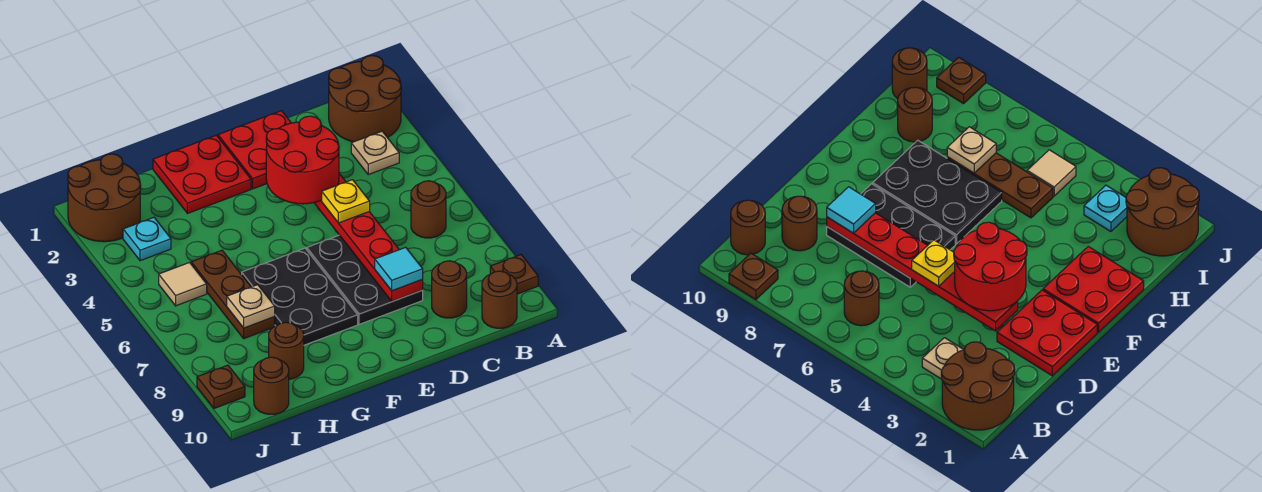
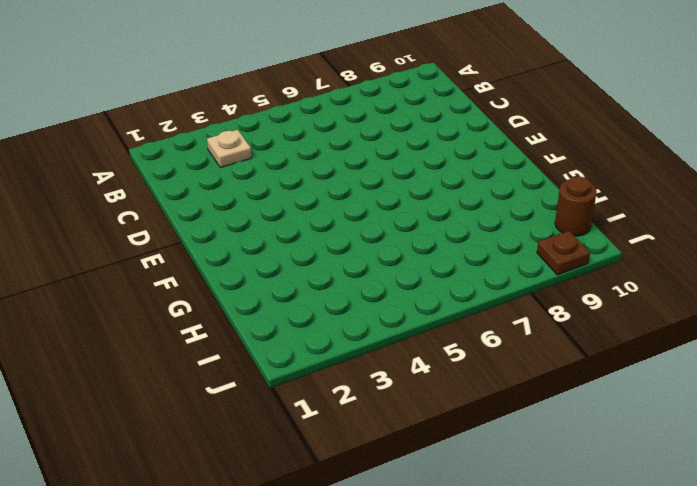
none -> brown round brick A1:B2 level 1
none -> brown plate A9 level 1
none -> brown round brick B6 level 1

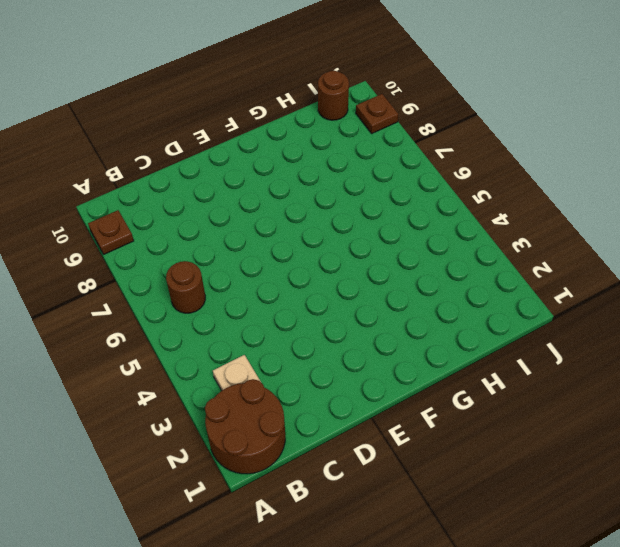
none -> brown round brick B10 level 1
none -> brown round brick C9 level 1
none -> red plate D1:E2 level 1

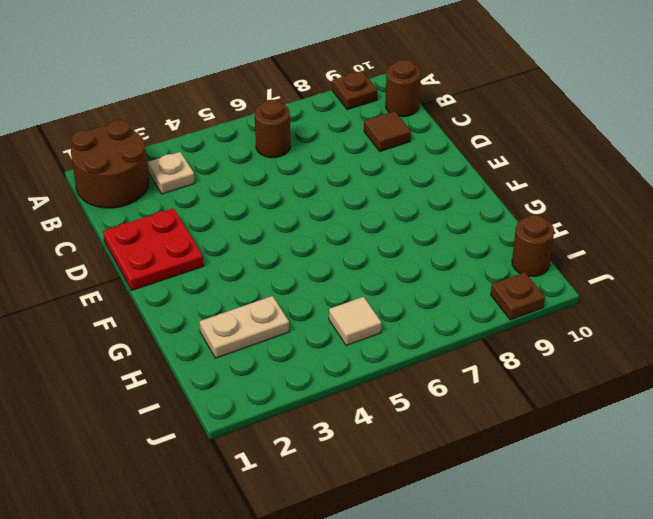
brown tile C9 level 1 -> brown round brick C9 level 1
tan plate H2:H3 level 1 -> none
none -> black plate D6:E8 level 1
none -> red plate F1:G2 level 1
none -> black plate F6:G8 level 1

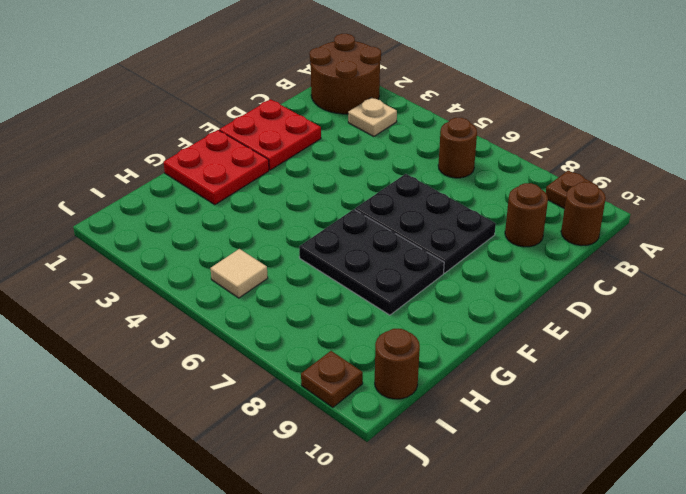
none -> brown plate H5:H7 level 1
none -> brown round brick H9 level 1
none -> brown round brick I1:J2 level 1

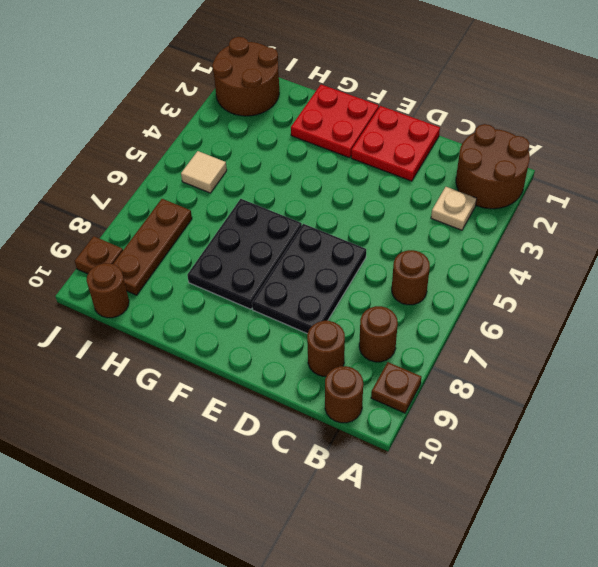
brown round brick B8 level 1 -> brown round brick H9 level 1
brown plate I7:I9 level 1 -> brown plate H5:H7 level 1
none -> cyan plate I3 level 1
none -> red plate D3:D8 level 2
none -> tan plate H7 level 2

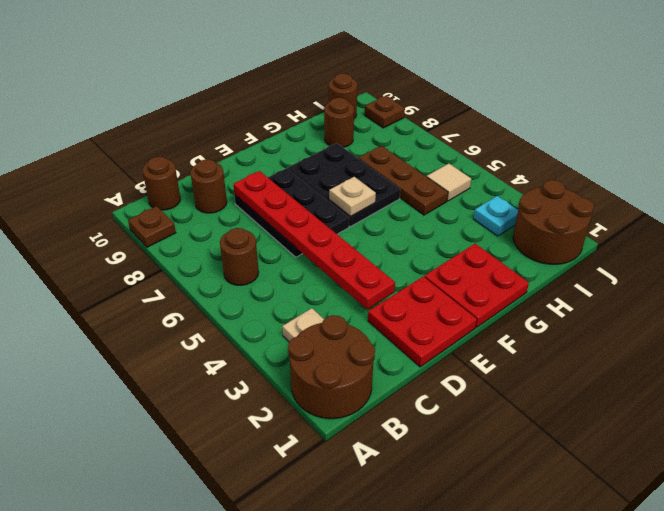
tan plate F6 level 2 -> tan plate H7 level 2
none -> red round brick D3:E4 level 3
none -> yellow plate D5 level 3
none -> cyan tile D8 level 3

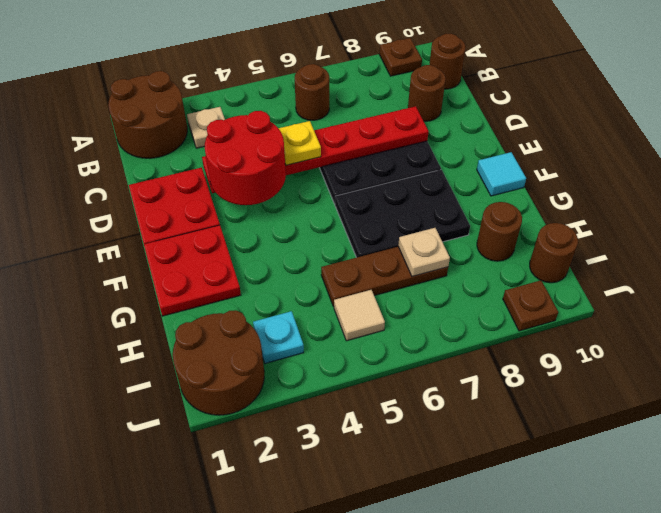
cyan tile F10 level 1 -> cyan tile D8 level 3

